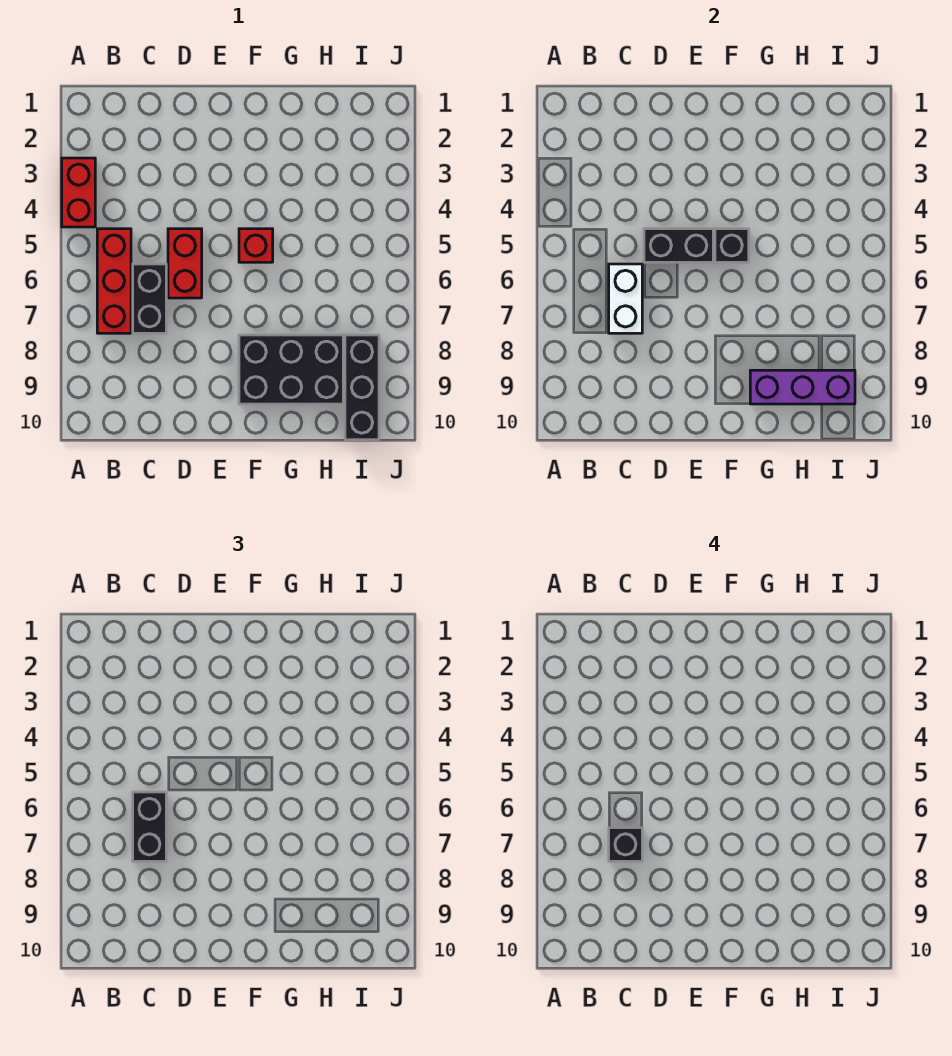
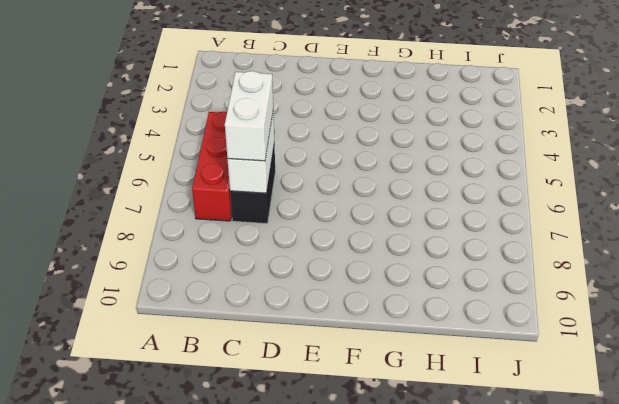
white brick C6:C7 level 3 -> black brick C6:C7 level 3
none -> red brick A3:A4 level 1
none -> red brick D5:D6 level 1
none -> red brick F5 level 1

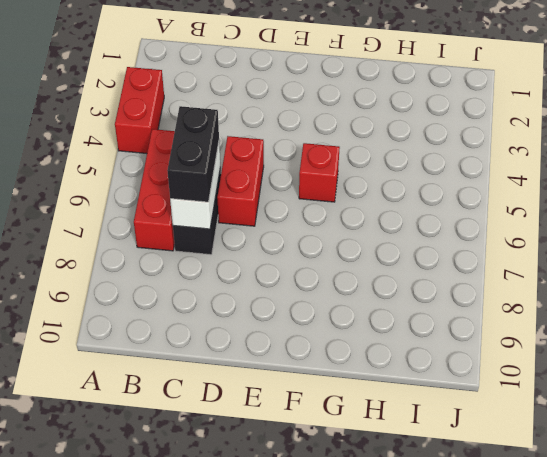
none -> black brick F8:H9 level 1
none -> black brick I8:I10 level 1
none -> black brick D5:E5 level 2

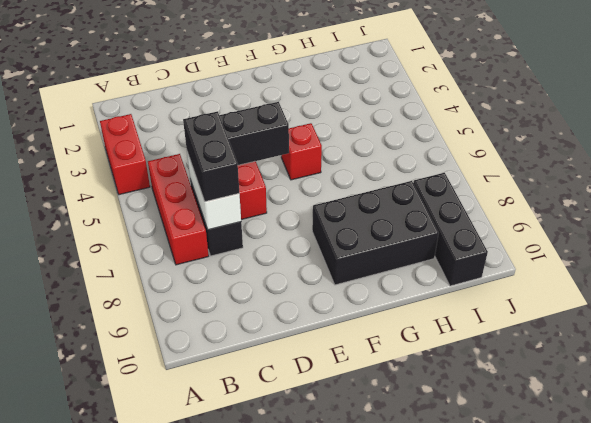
none -> black brick F5 level 2
none -> purple brick G9:I9 level 2
none -> black brick C7 level 4

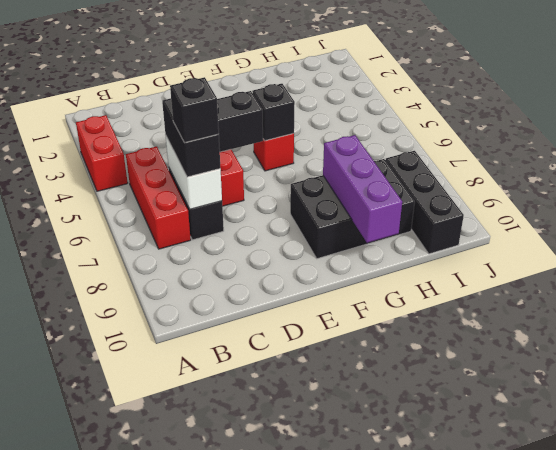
purple brick G8:G10 level 2 -> purple brick G9:I9 level 2

